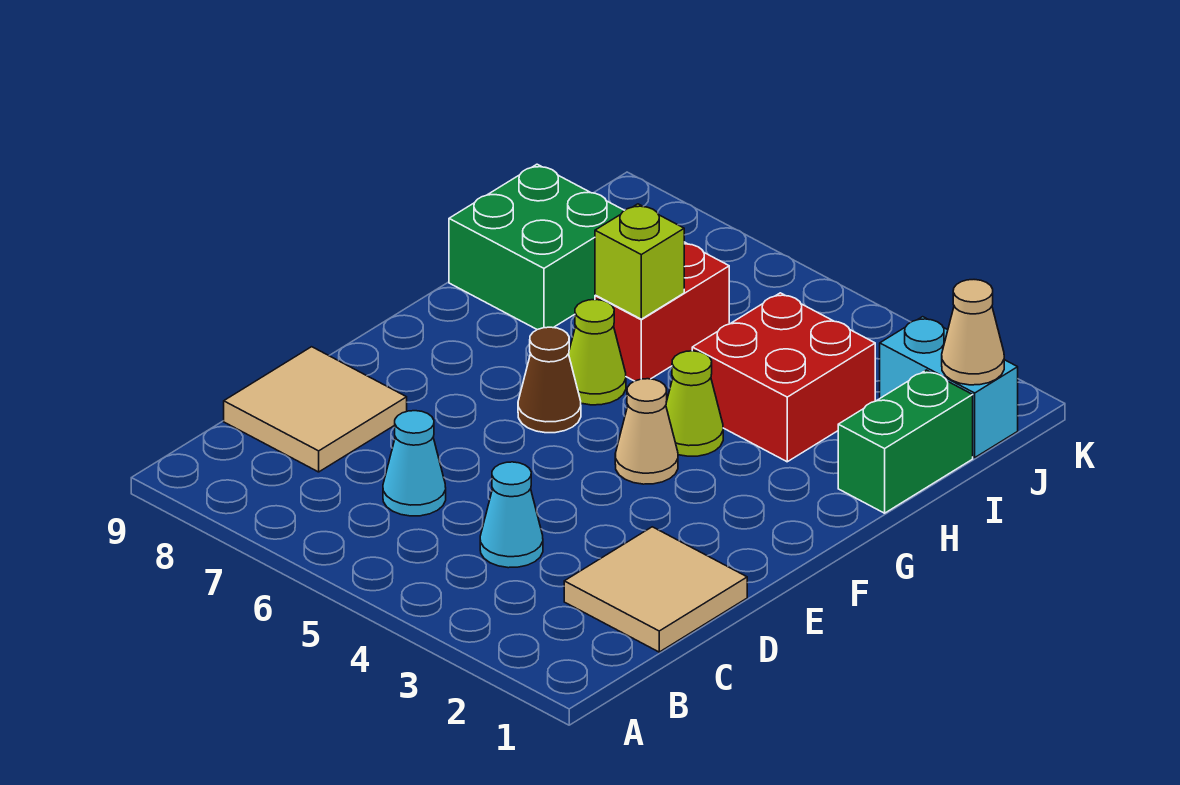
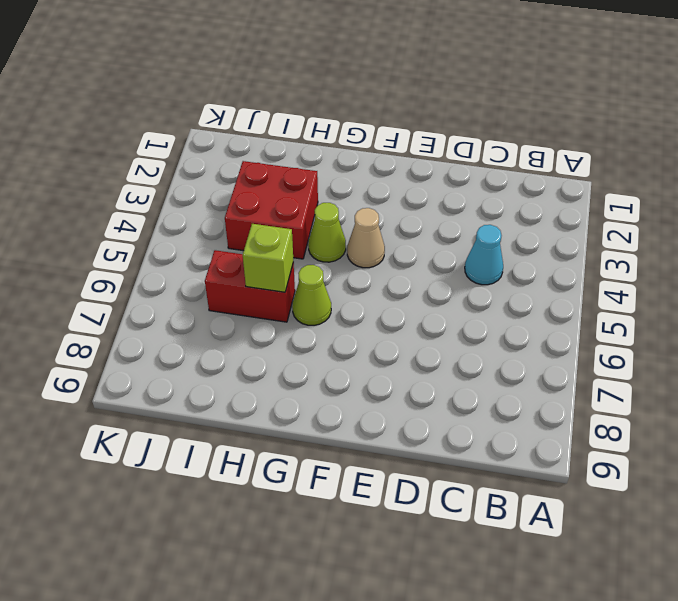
none -> tan tile C1:D2 level 1
none -> cyan cone C6 level 1
none -> tan tile C8:D9 level 1

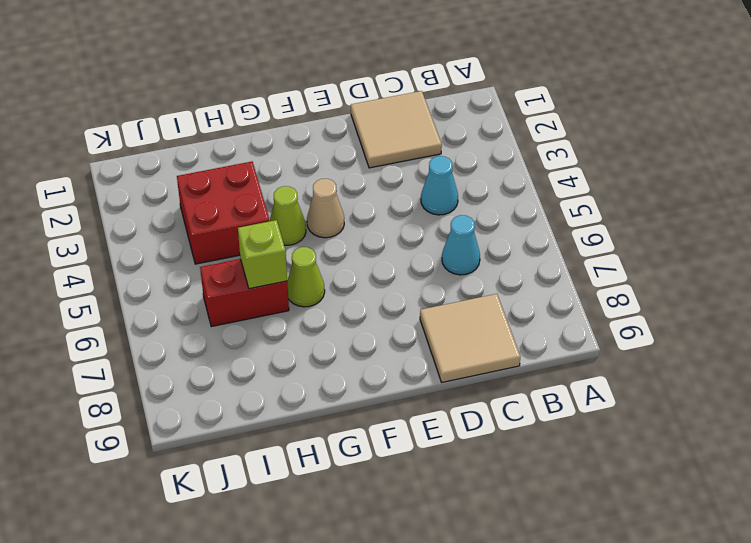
none -> brown cone F6 level 1
none -> green brick H1:I1 level 1
none -> green brick H8:I9 level 1

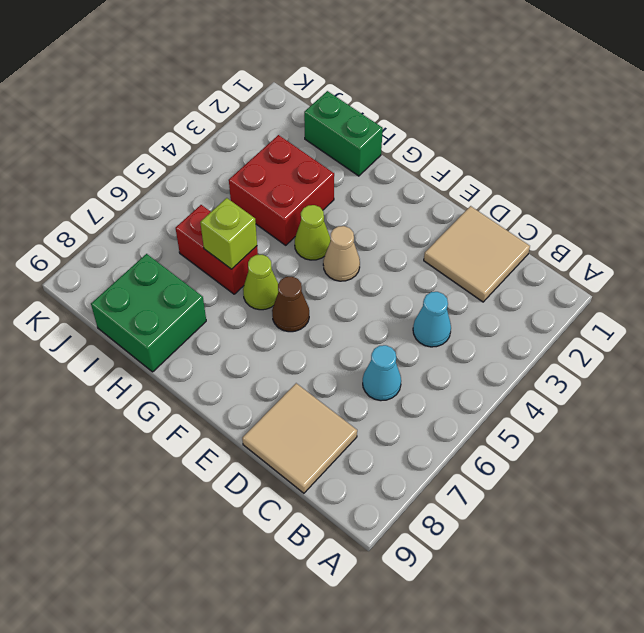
none -> cyan brick J1:J2 level 1
none -> tan cone J1 level 2

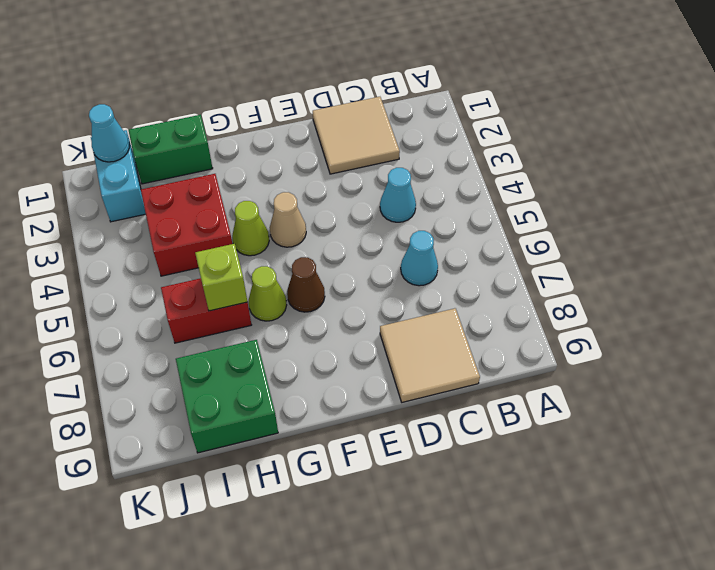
cyan cone J1 level 2 -> tan cone J1 level 2

